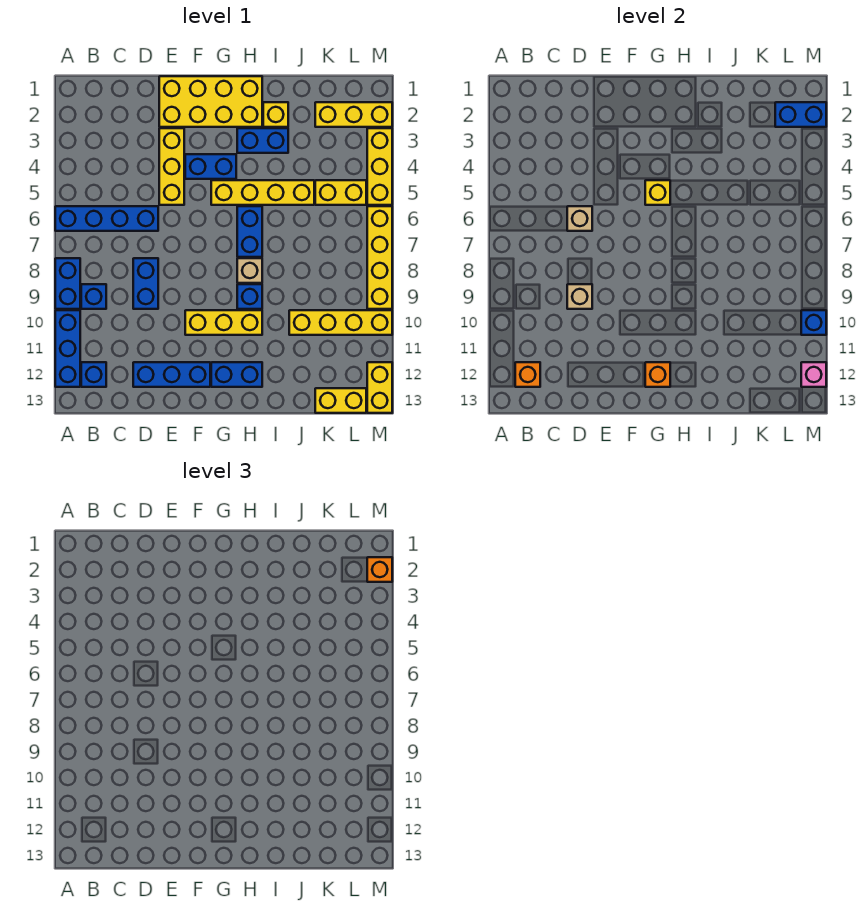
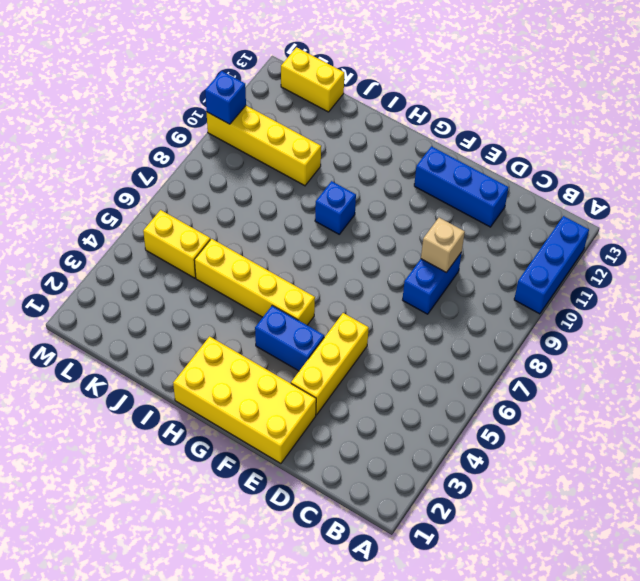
none -> blue brick A6:D6 level 1
none -> blue brick A8:A9 level 1
none -> blue brick B9 level 1
none -> blue brick B12 level 1

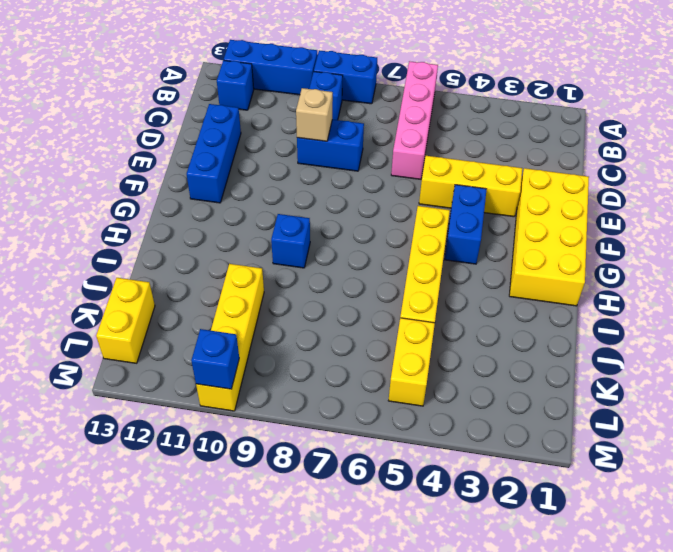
pink brick A6:D6 level 1 -> blue brick A6:D6 level 1
none -> yellow brick F10:H10 level 1
none -> blue brick G12:H12 level 1
none -> blue brick H3:I3 level 1
none -> blue brick H6:H7 level 1

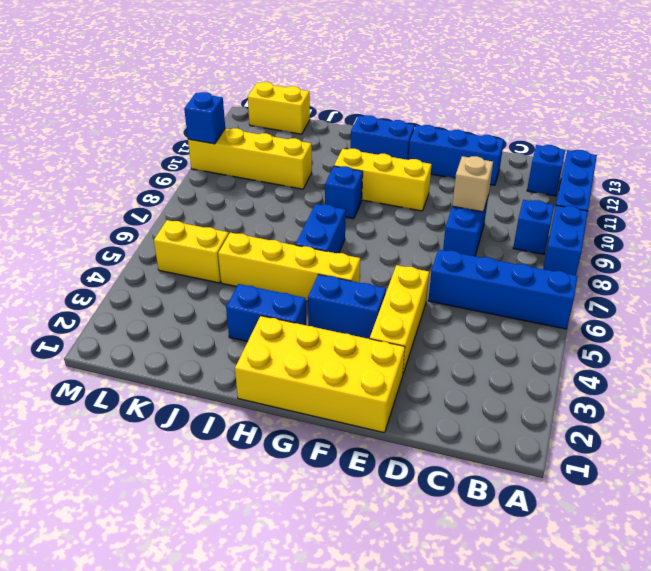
none -> tan brick H8 level 1
none -> yellow brick I2 level 1
none -> yellow brick K2:M2 level 1
none -> yellow brick M3:M5 level 1

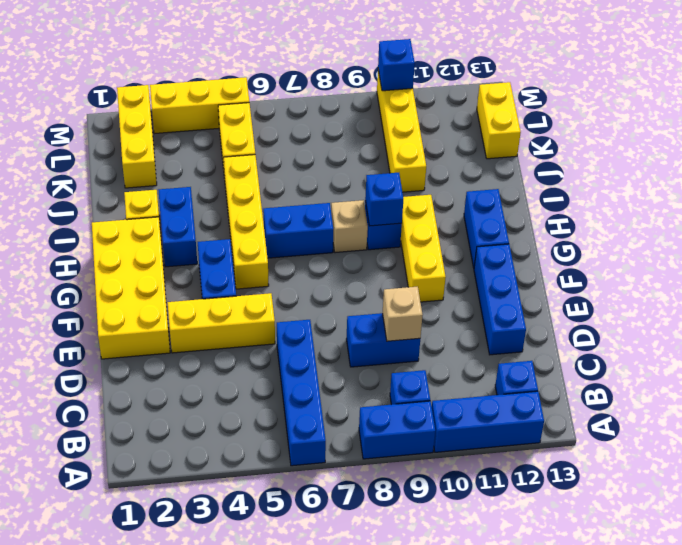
blue brick H9 level 2 -> none
none -> yellow brick M6:M9 level 1
none -> yellow brick M12:M13 level 1
none -> orange brick B12 level 2
none -> tan brick D6 level 2

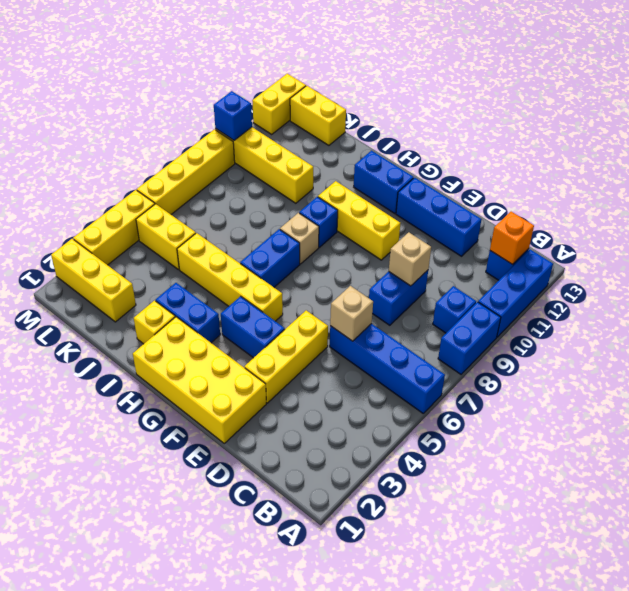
none -> yellow brick G5 level 2
none -> orange brick G12 level 2
none -> blue brick L2:M2 level 2
none -> pink brick M12 level 2

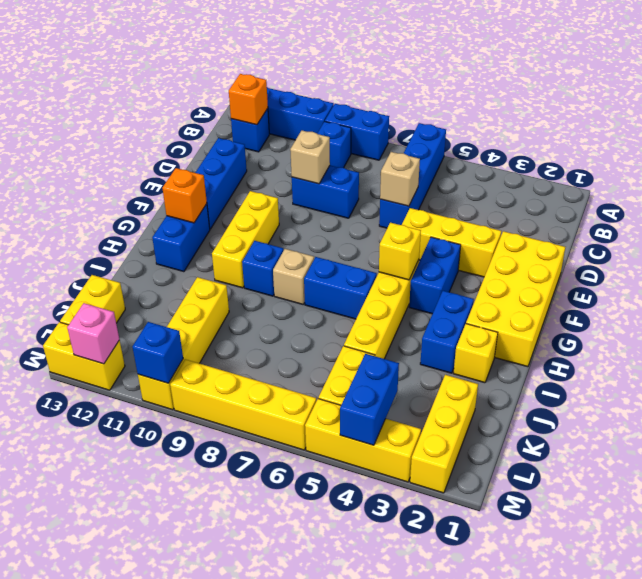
blue brick L4:M4 level 2 -> blue brick L2:M2 level 2
none -> orange brick M2 level 3

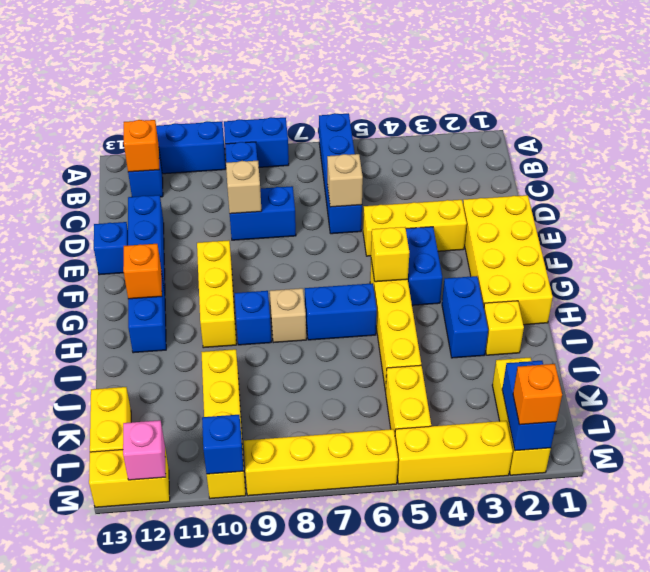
blue brick E13 level 1 -> none

